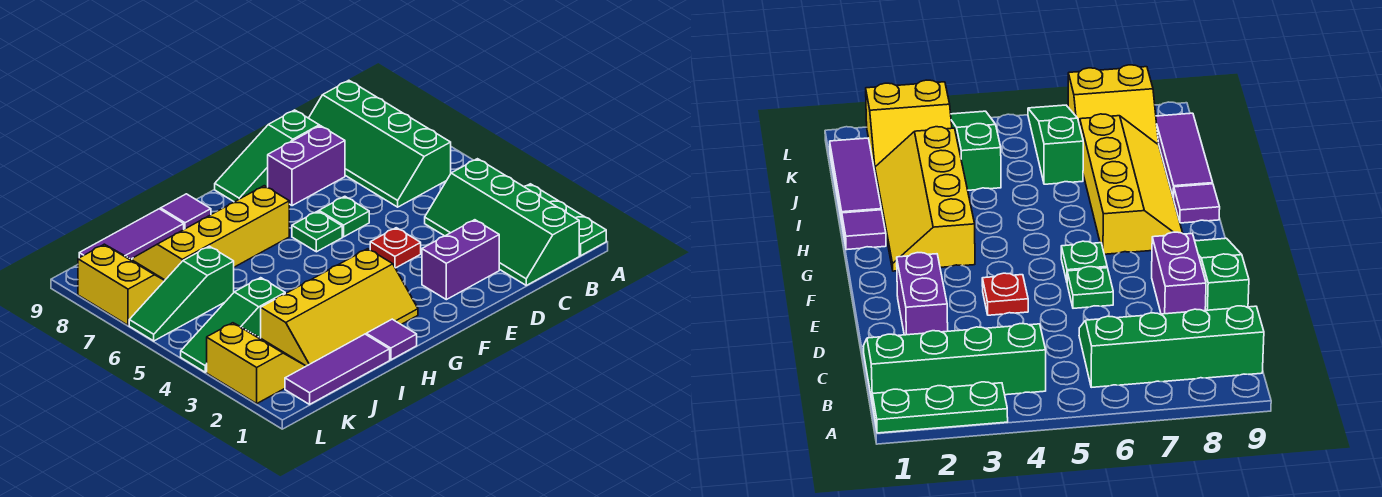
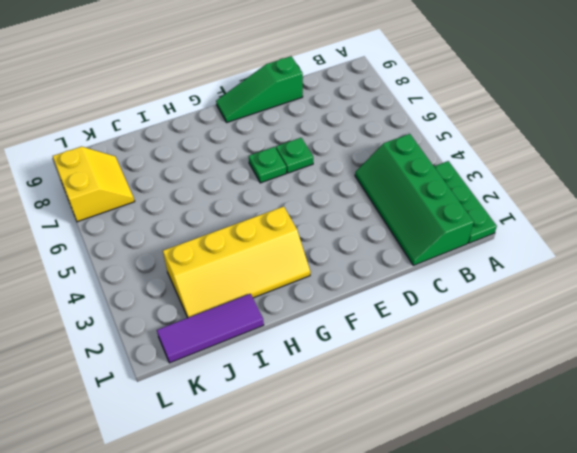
none -> green slope B6:C9 level 1 top B
none -> purple brick D2:E2 level 1
none -> purple brick D8:E8 level 1

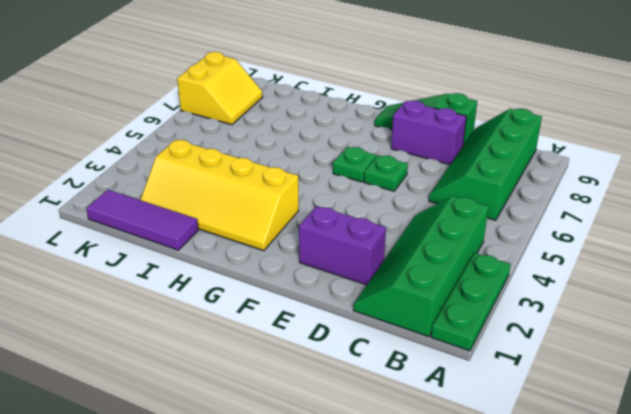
none -> red plate E4 level 1
none -> yellow slope G7:J8 level 1 top 7
none -> purple tile H1 level 1

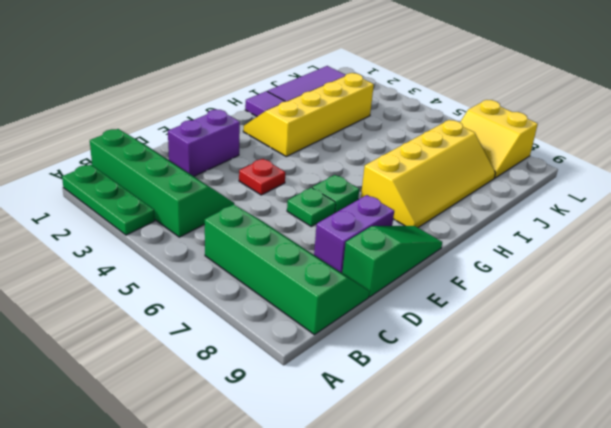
none -> purple tile H9 level 1
none -> purple tile I9:K9 level 1
none -> green slope J4:L4 level 1 top J

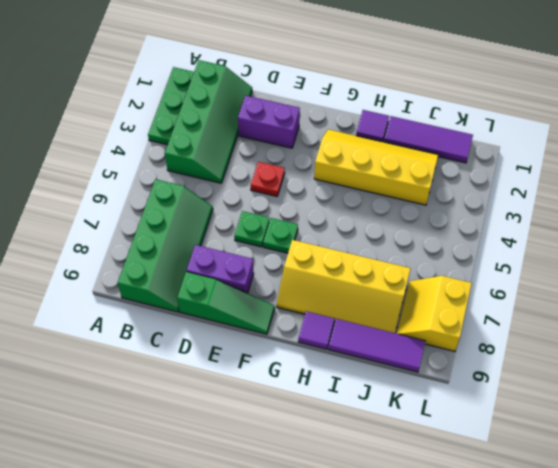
none -> green slope J4:L4 level 1 top J
none -> green slope J6:L6 level 1 top J
none -> yellow slope K2:L3 level 1 top L

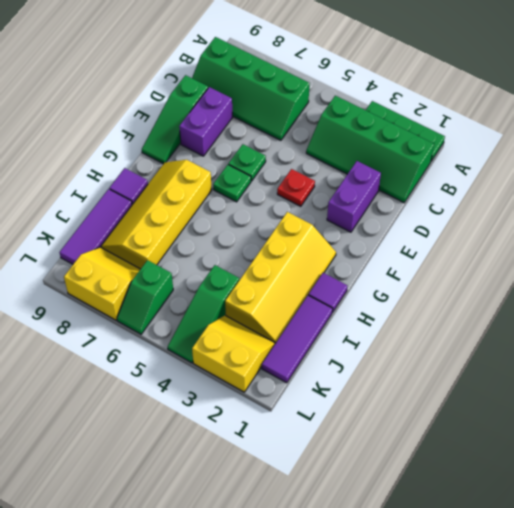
green slope K6:L6 level 1 top K -> green slope J6:L6 level 1 top J

